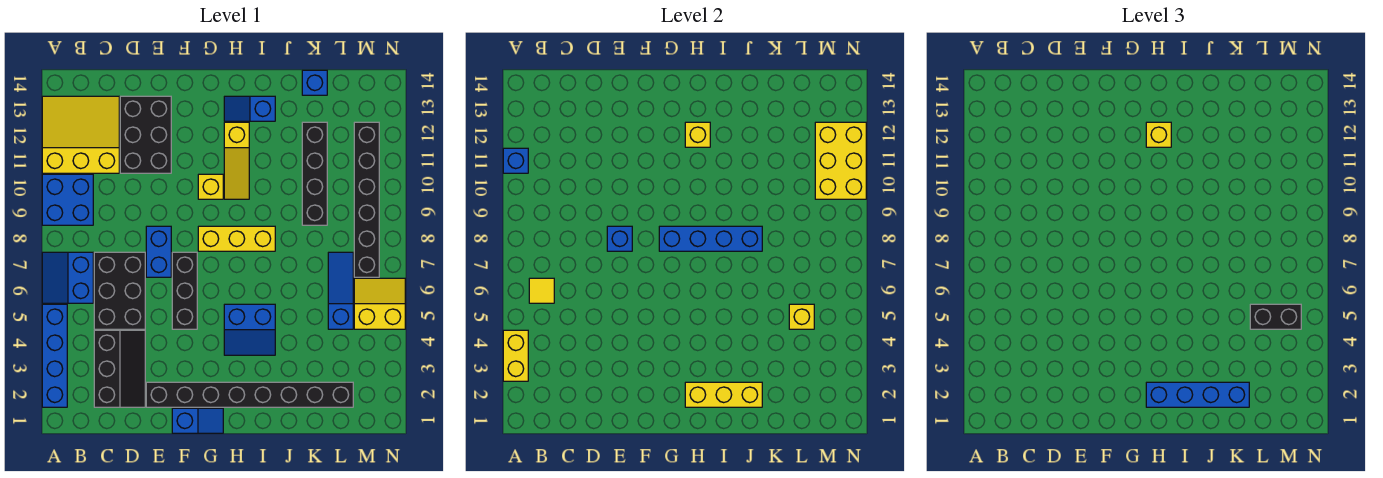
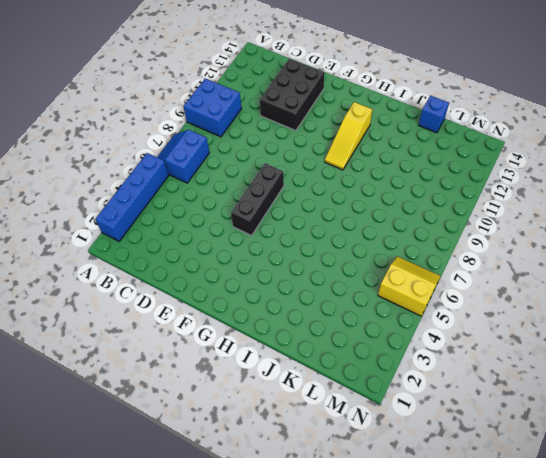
none -> yellow slope A11:C13 level 1 top 11
none -> black slope C2:D4 level 1 top C
none -> black brick C5:D7 level 1
none -> black brick E2:L2 level 1

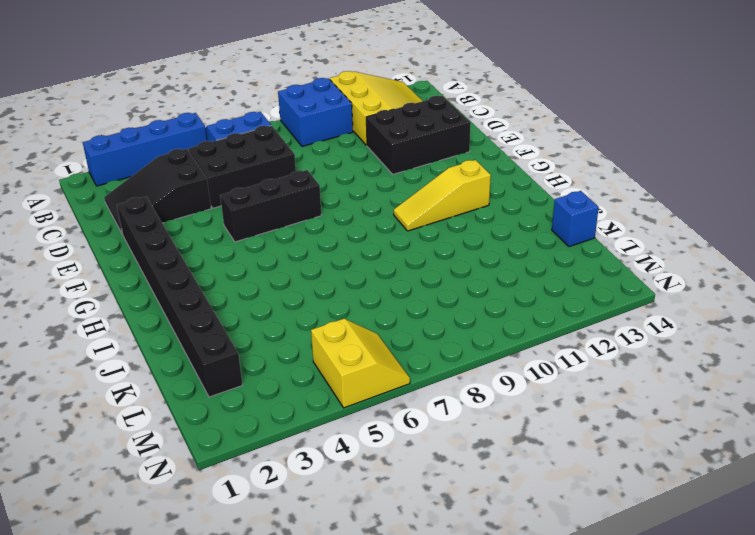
black slope C2:D4 level 1 top 4 -> black slope C2:D4 level 1 top C
none -> blue brick E7:E8 level 1
none -> blue slope F1:G1 level 1 top F
none -> yellow brick G8:I8 level 1
none -> yellow brick G10 level 1

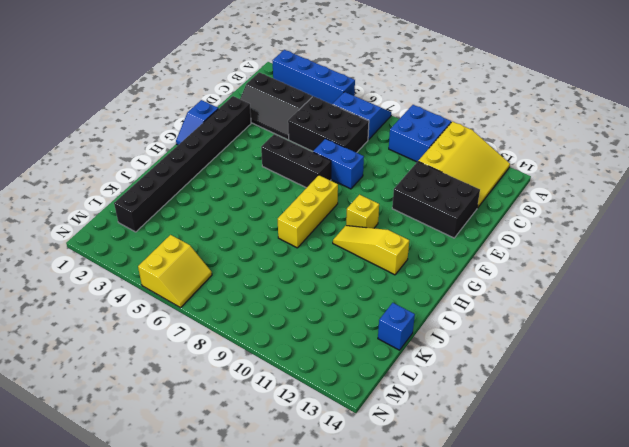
none -> blue slope H4:I5 level 1 top 5
none -> blue slope H13:I13 level 1 top I
none -> black brick K9:K12 level 1
none -> blue slope L5:L7 level 1 top 5

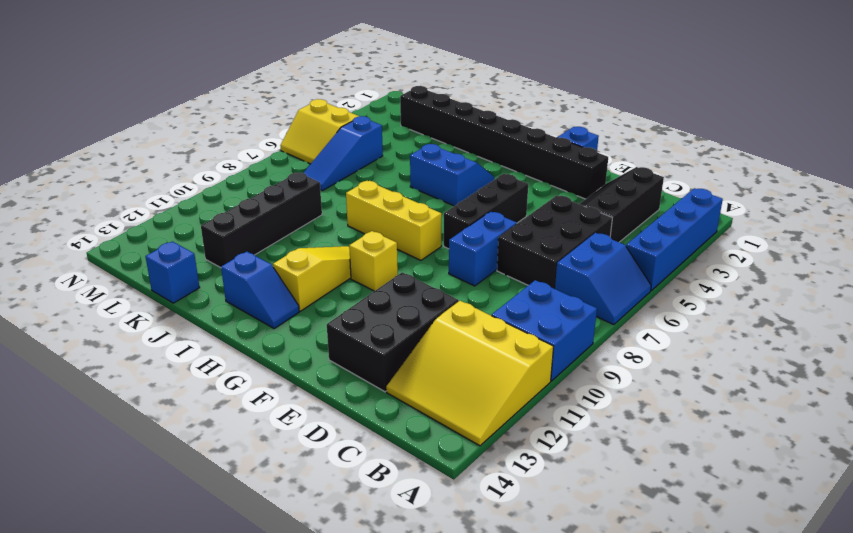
none -> black brick M7:M12 level 1
none -> yellow brick A3:A4 level 2
none -> blue brick A11 level 2
none -> yellow tile B6 level 2

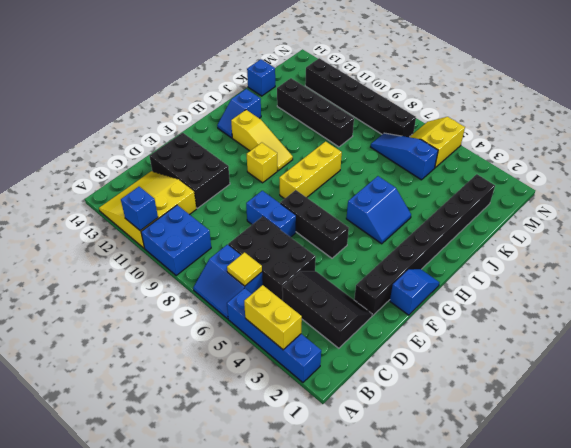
none -> blue brick E8 level 2
none -> blue brick G8:J8 level 2
none -> yellow brick H2:J2 level 2
none -> yellow brick H12 level 2

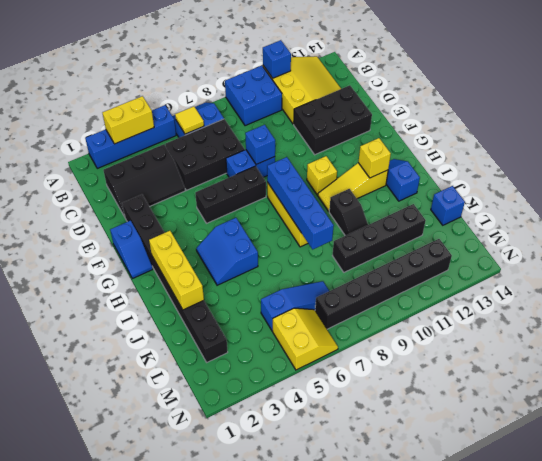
black slope I10:J10 level 1 top I -> none
none -> yellow brick L5 level 2
none -> yellow brick M10:N12 level 2
none -> blue brick H2:K2 level 3
none -> yellow brick H12 level 3

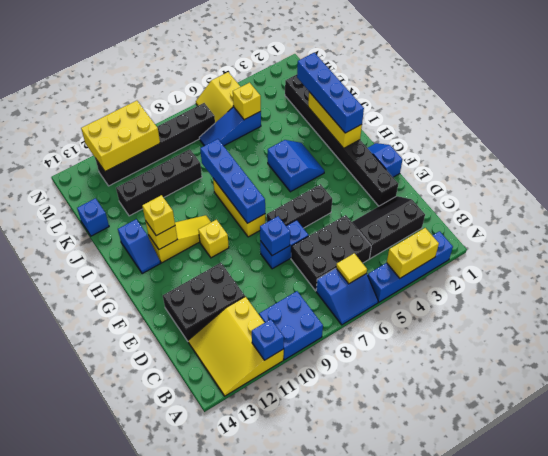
none -> black brick L5:M5 level 3

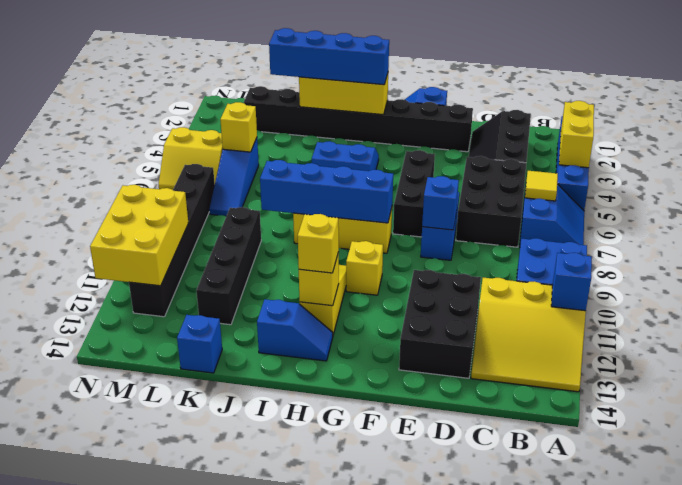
none -> black brick L5:M5 level 3

